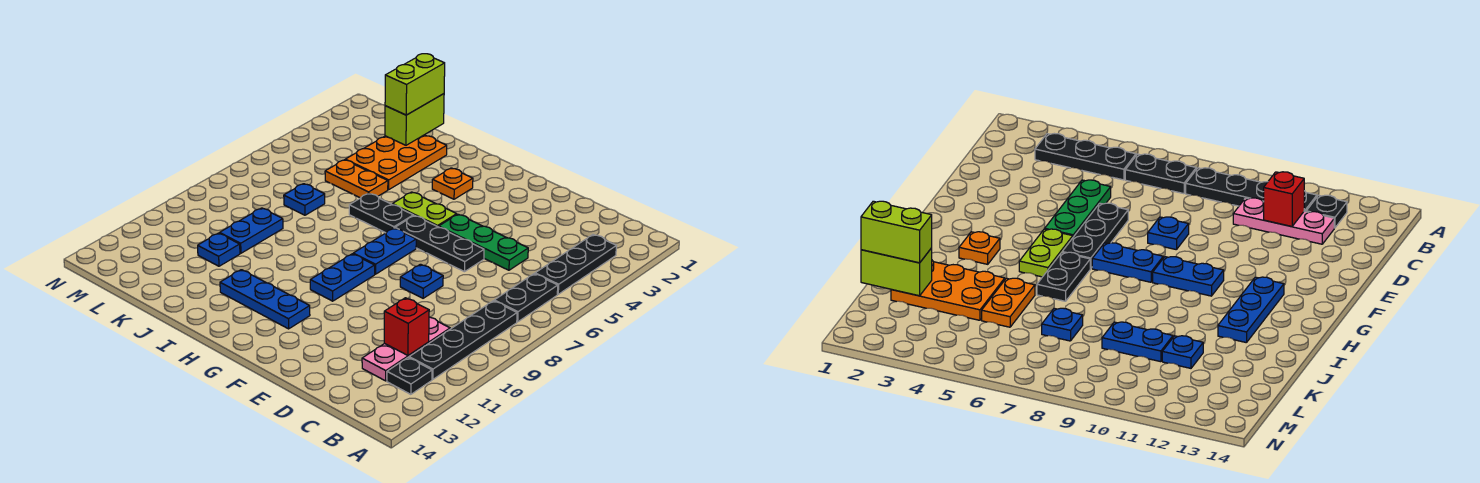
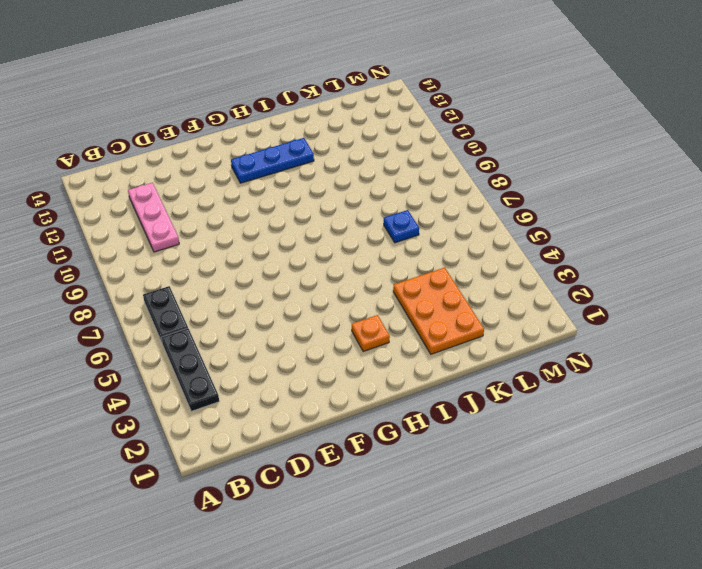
none -> black plate B8:B11 level 1
none -> black plate B12 level 1
none -> green plate D5:F5 level 1

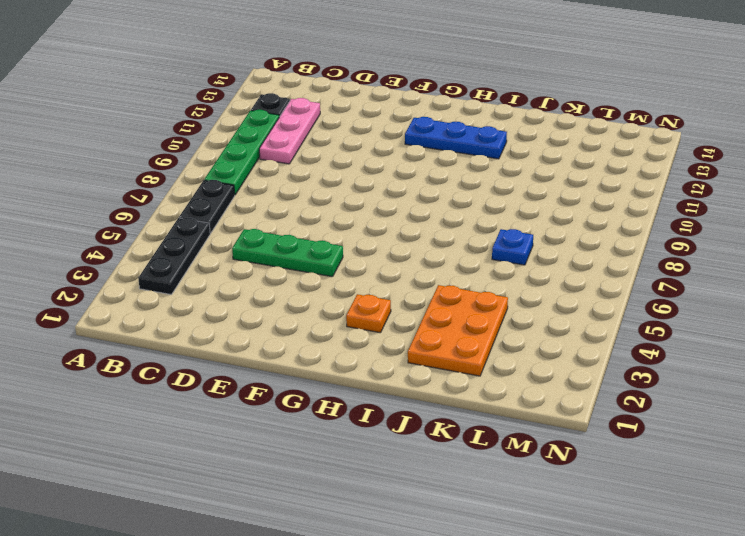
green plate B8:B11 level 1 -> black plate B8:B11 level 1
none -> black plate E6:G6 level 1
none -> blue plate E8 level 1
none -> lime plate G5:H5 level 1

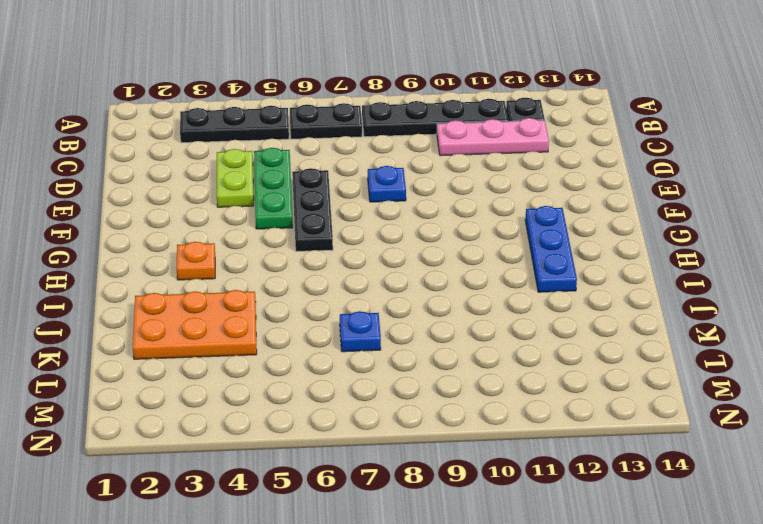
lime plate D4:E4 level 1 -> lime plate G5:H5 level 1
none -> blue plate G7:G8 level 1
none -> blue plate G9:G10 level 1
none -> black plate H6:I6 level 1

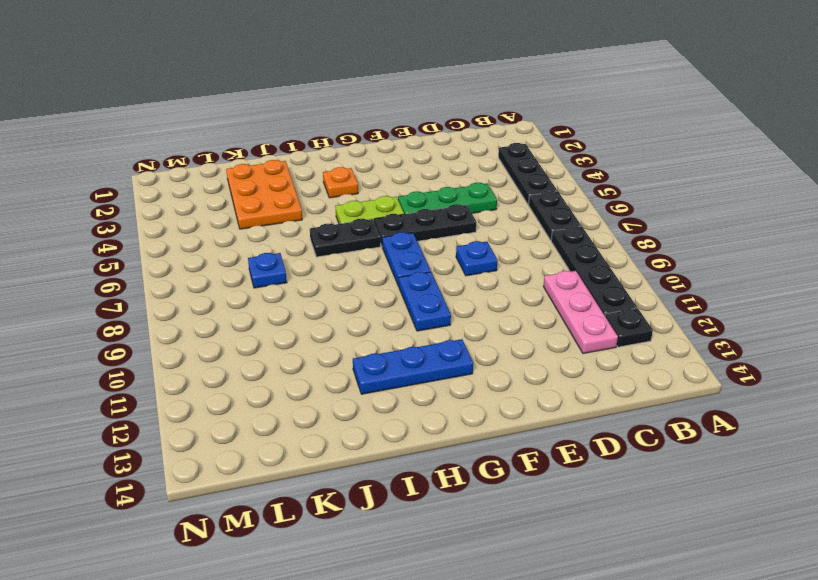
none -> orange plate J5:K5 level 1
none -> blue plate K9:K10 level 1
none -> blue plate K11 level 1

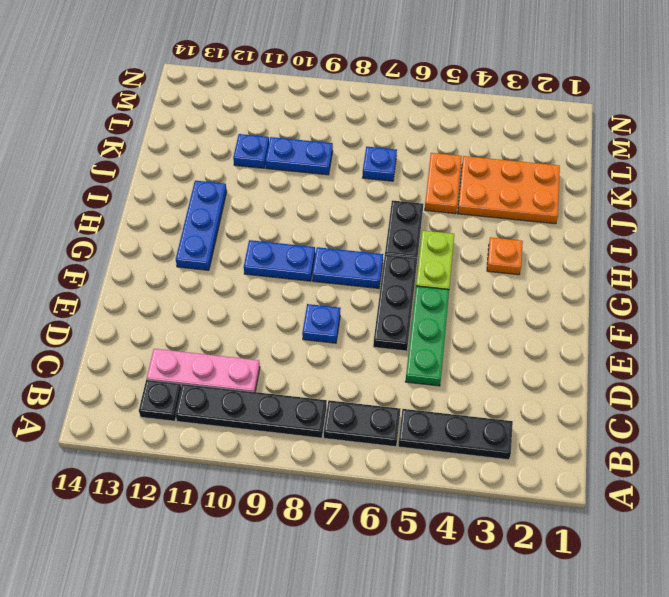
none -> red brick C11 level 2
none -> lime brick K1:K2 level 2
none -> lime brick K1:K2 level 3

